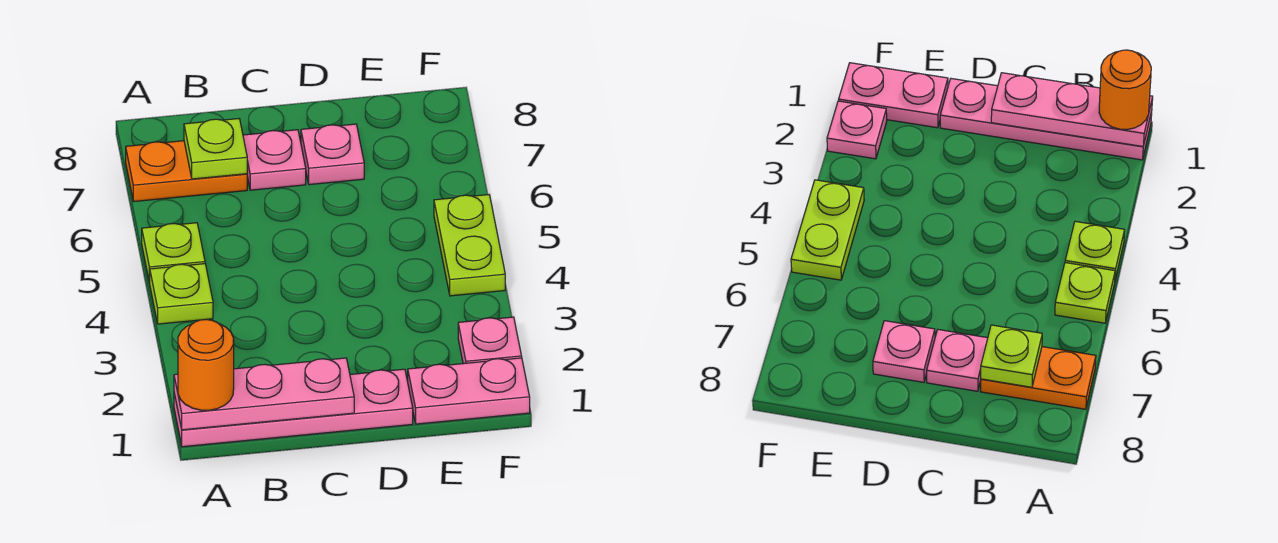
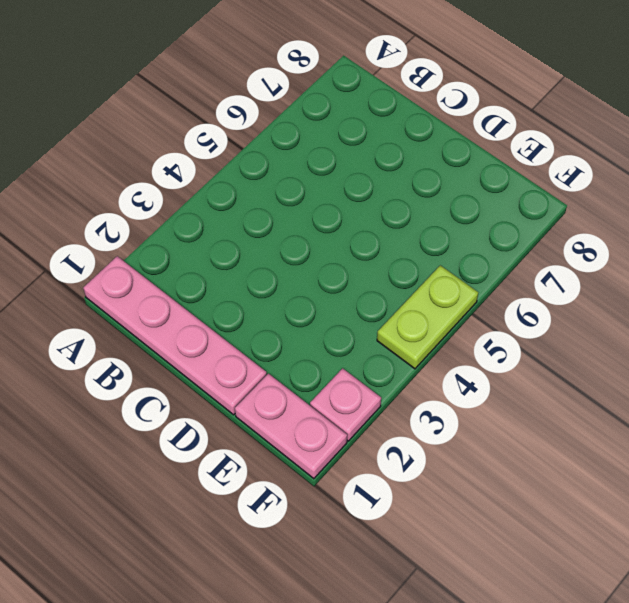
none -> lime plate A4 level 1
none -> lime plate A5 level 1
none -> orange plate A7:B7 level 1

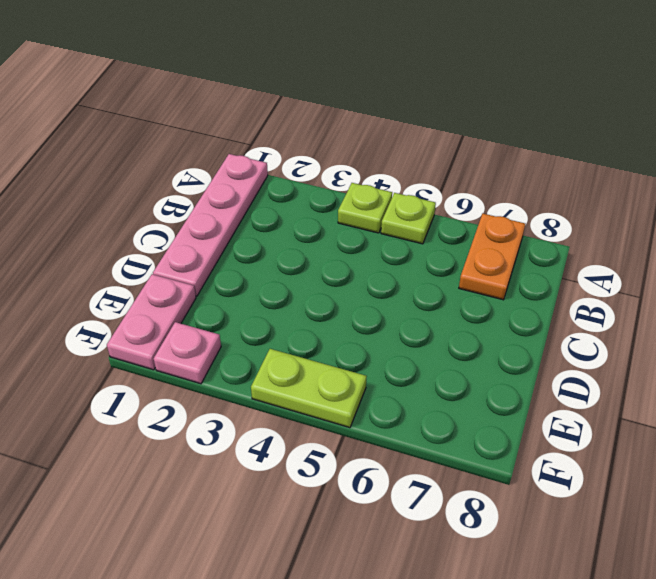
none -> pink plate C7 level 1
none -> pink plate D7 level 1
none -> pink plate A1:C1 level 2

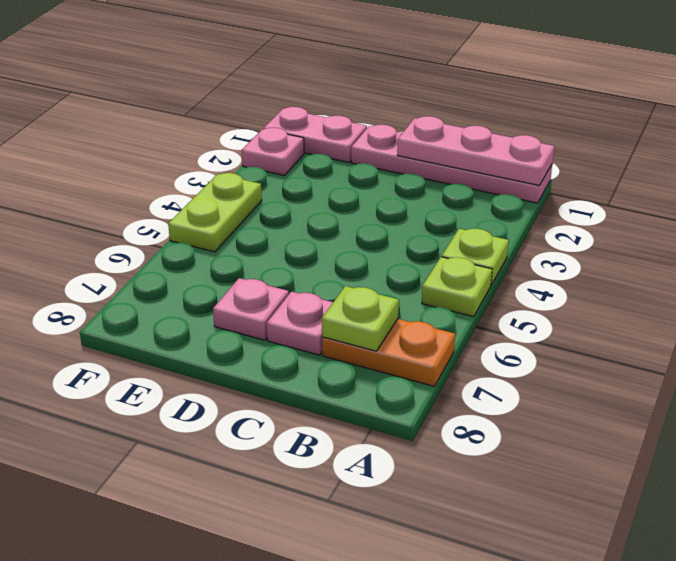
none -> orange round brick A1 level 3

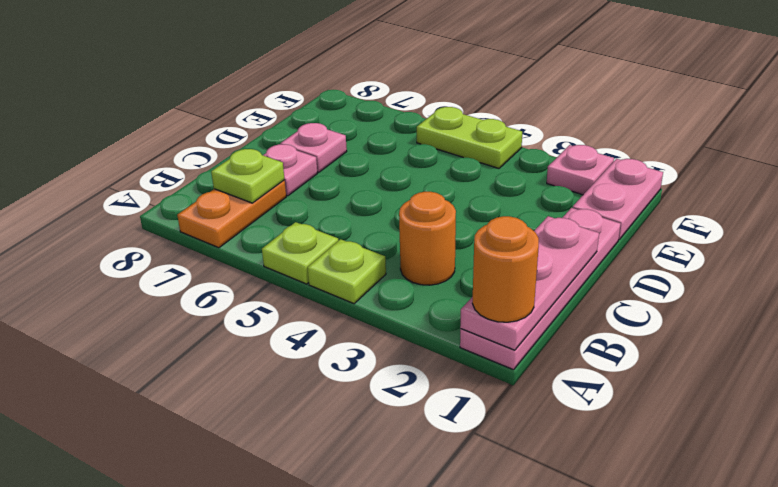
orange round brick B3 level 1 -> none

